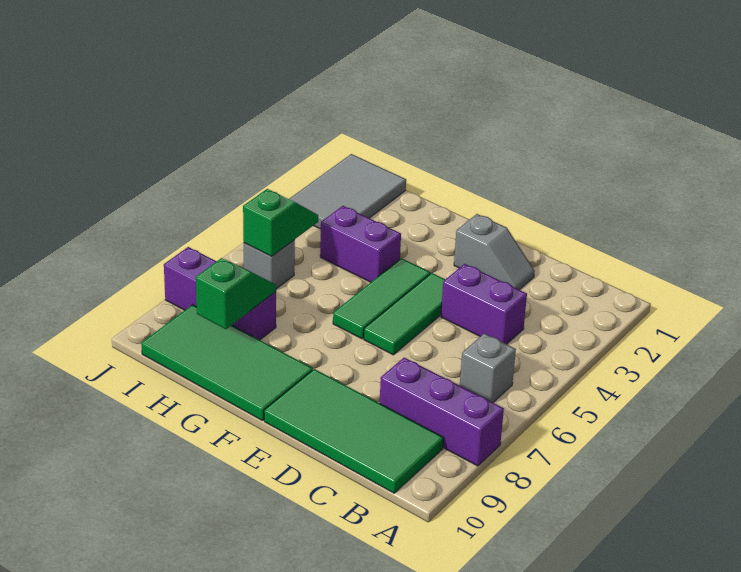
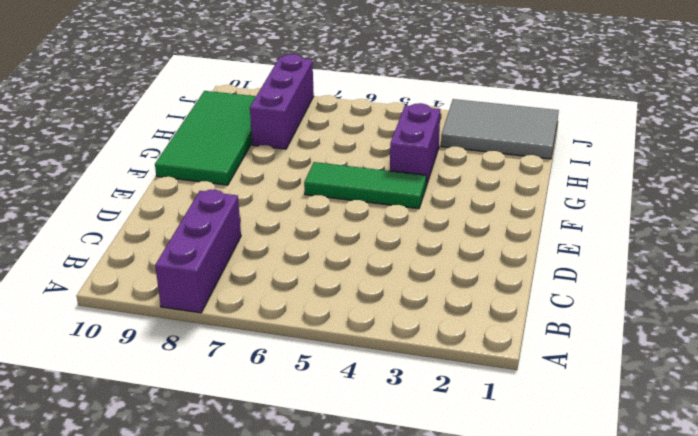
none -> grey brick B6 level 1
none -> green tile B9:E10 level 1
none -> purple brick C4:D4 level 1

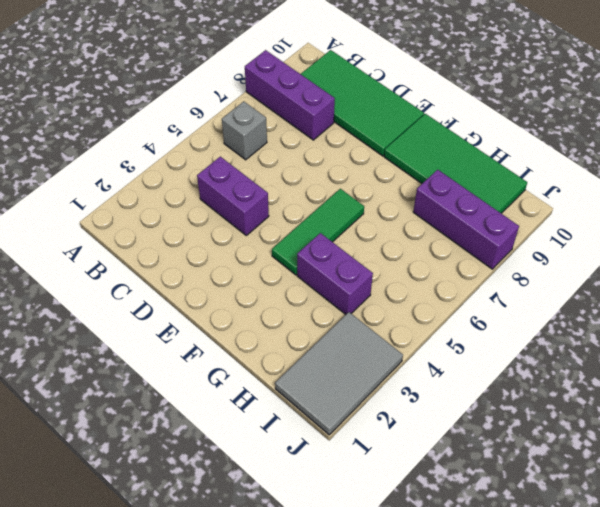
none -> grey slope D2:E2 level 1 top E
none -> green tile E4:E6 level 1
none -> grey brick I6 level 1

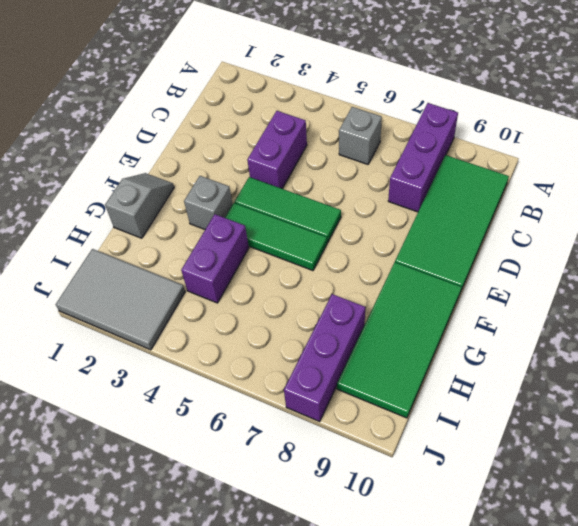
grey slope F1:G1 level 1 top G -> grey slope D2:E2 level 1 top E
grey brick F3 level 1 -> grey brick I6 level 1
none -> green slope H8:H9 level 2 top 9
none -> green slope I5:I6 level 2 top 6

